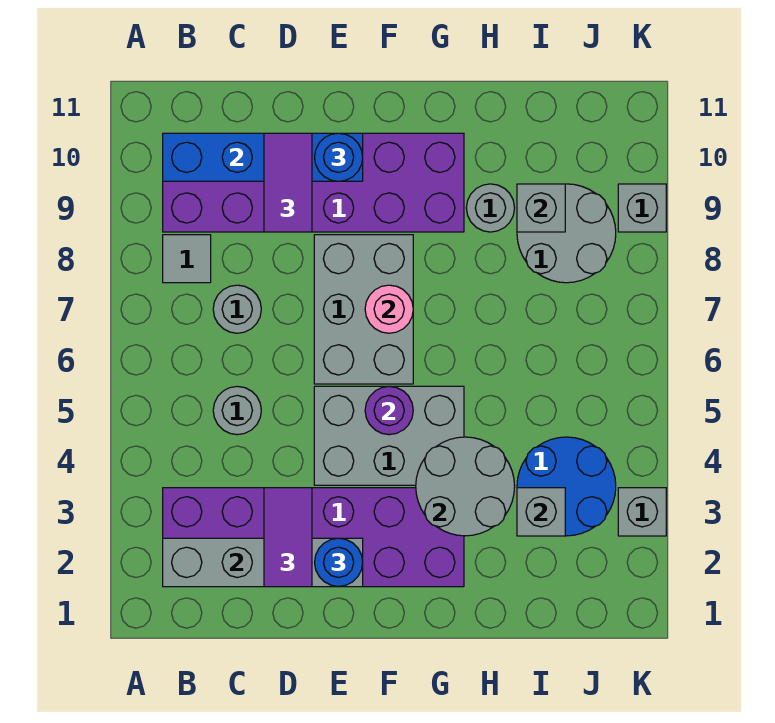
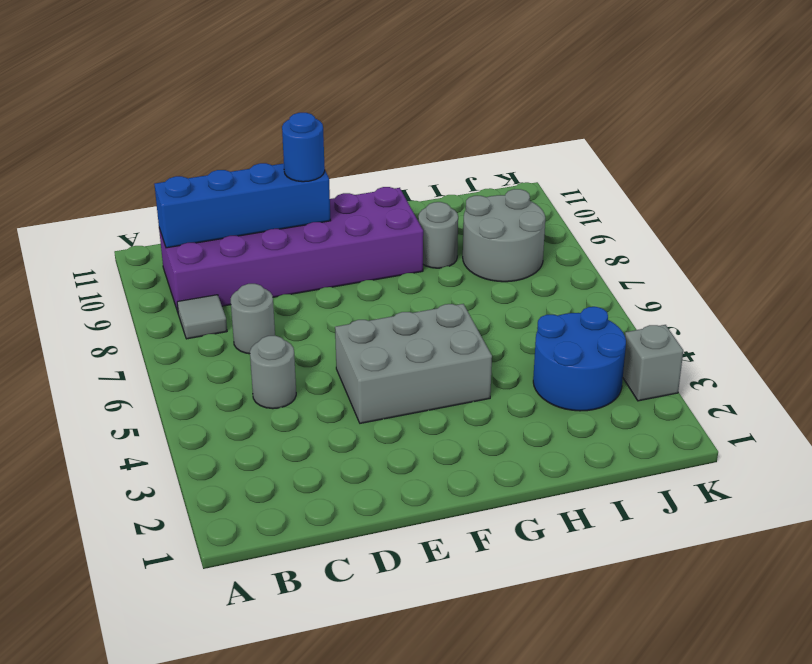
none -> purple brick B2:G3 level 1
none -> grey brick E6:F8 level 1
none -> grey brick K9 level 1

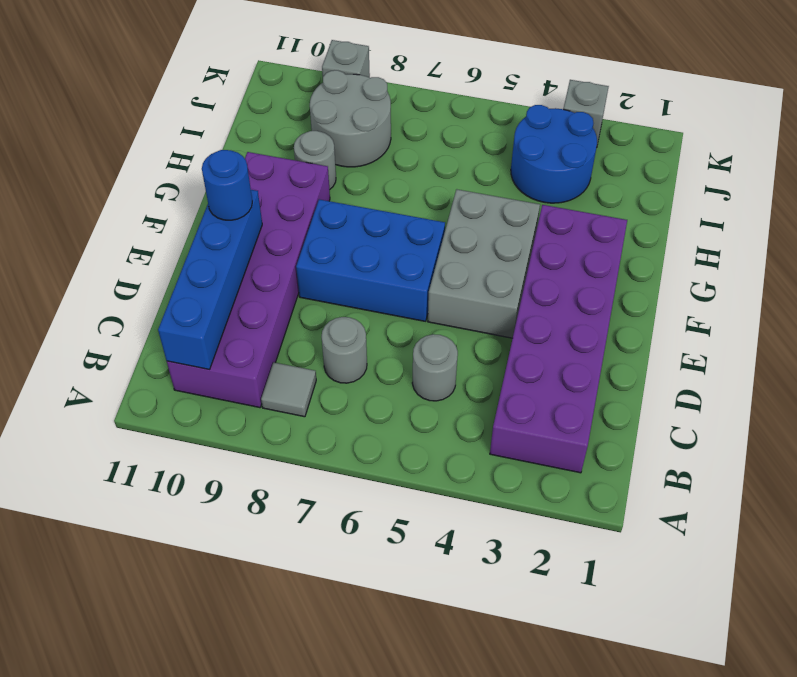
blue brick E6:F8 level 1 -> grey brick E6:F8 level 1
none -> grey brick B2:E2 level 2
none -> purple round brick F5 level 2
none -> pink round brick F7 level 2

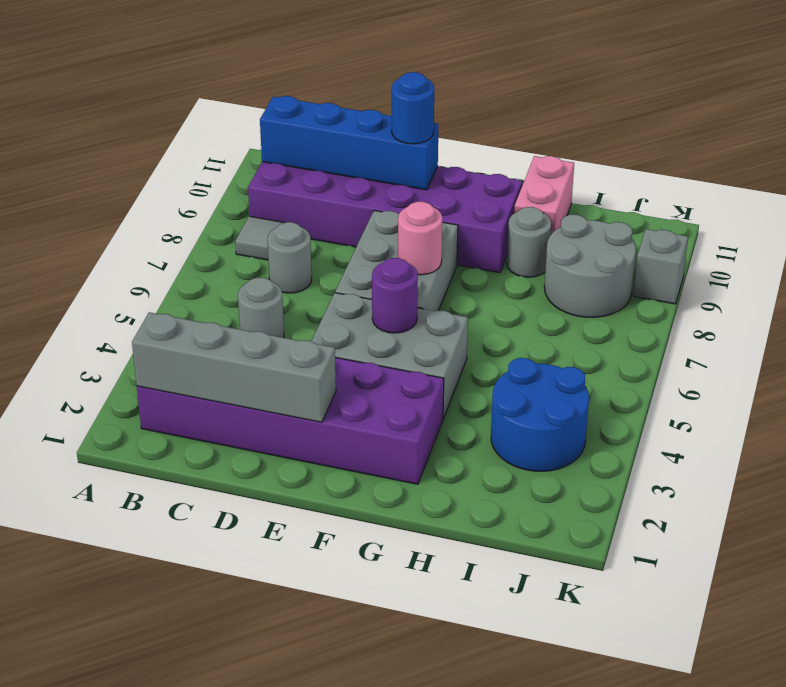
pink brick H10:H11 level 1 -> none
none -> grey brick K3 level 1
none -> grey round brick G3:H4 level 2
none -> grey brick I3 level 2

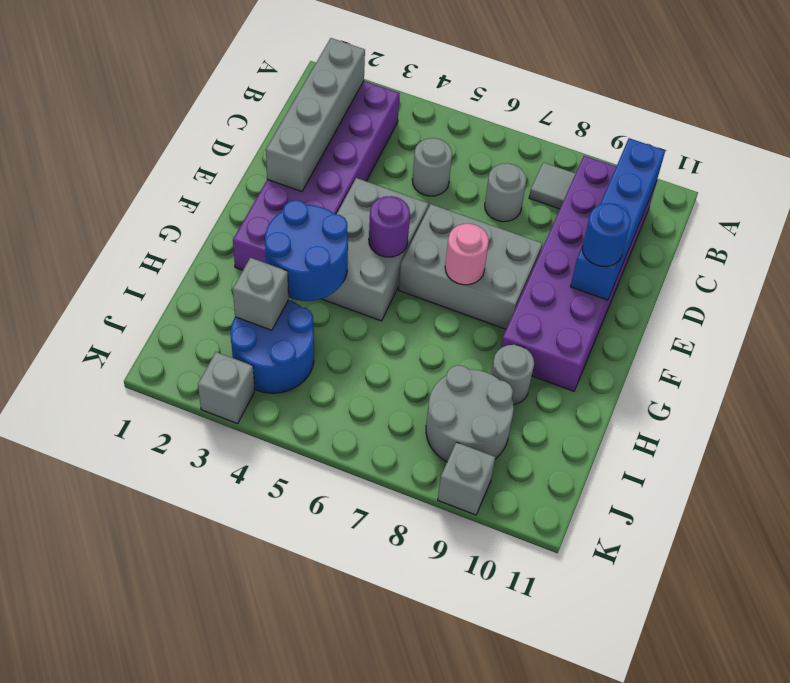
blue round brick G3:H4 level 2 -> grey round brick G3:H4 level 2
none -> grey brick I9 level 2
none -> purple tile D2:D3 level 3
none -> purple tile D9:D10 level 3

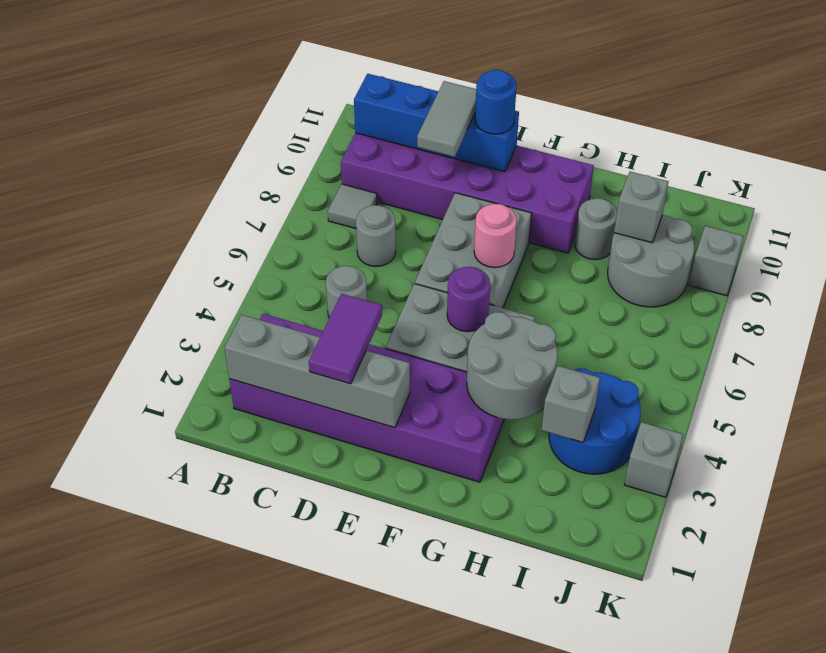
grey tile D9:D10 level 3 -> purple tile D9:D10 level 3
none -> blue round brick E2 level 3

